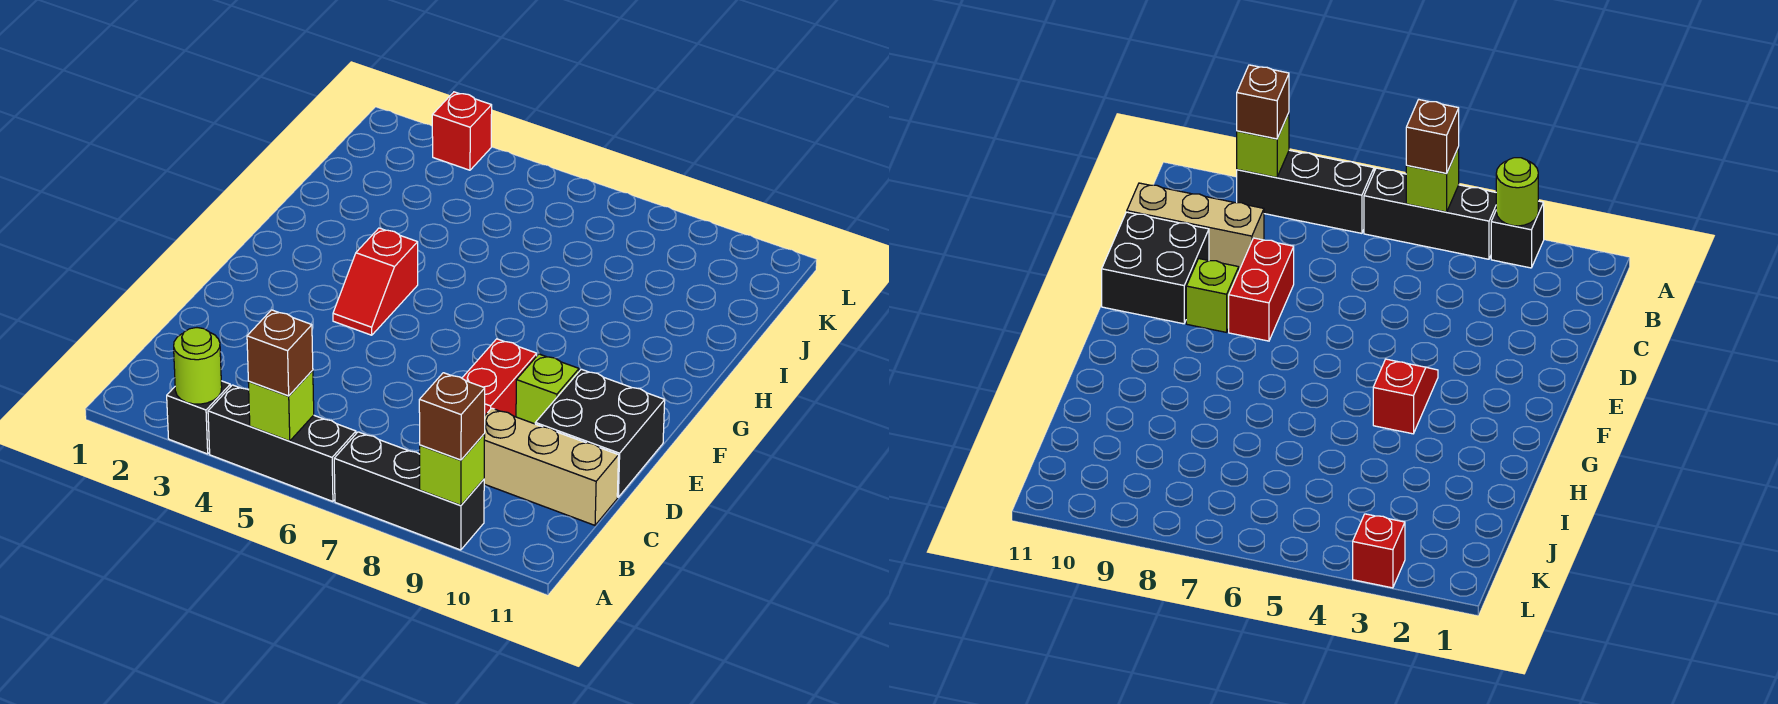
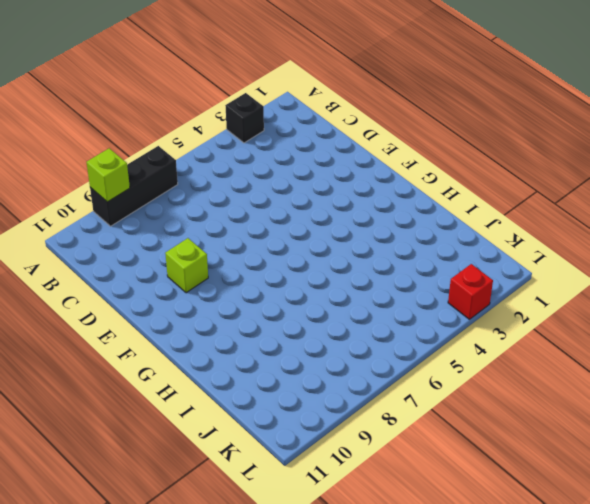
none -> black brick A4:A6 level 1
none -> tan brick C9:C11 level 1
none -> red brick D8:E8 level 1

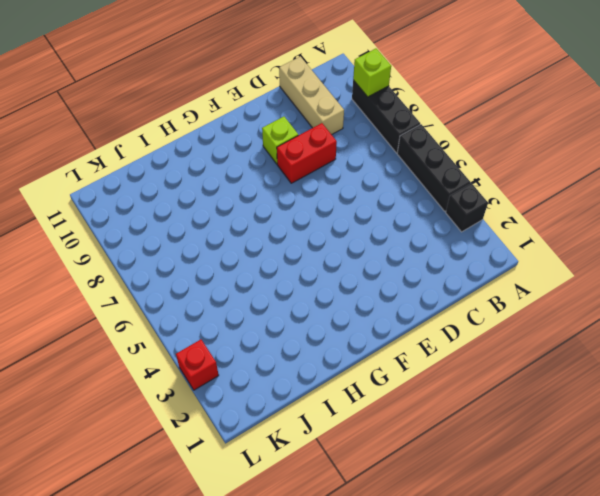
none -> black brick D10:E11 level 1
none -> red slope F4:G4 level 1 top G
none -> lime round brick A3 level 2

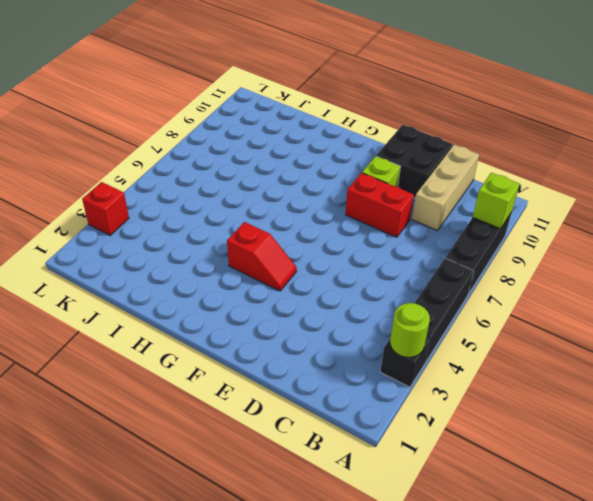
none -> lime brick A5 level 2
none -> brown brick A5 level 3
none -> brown brick A9 level 3

